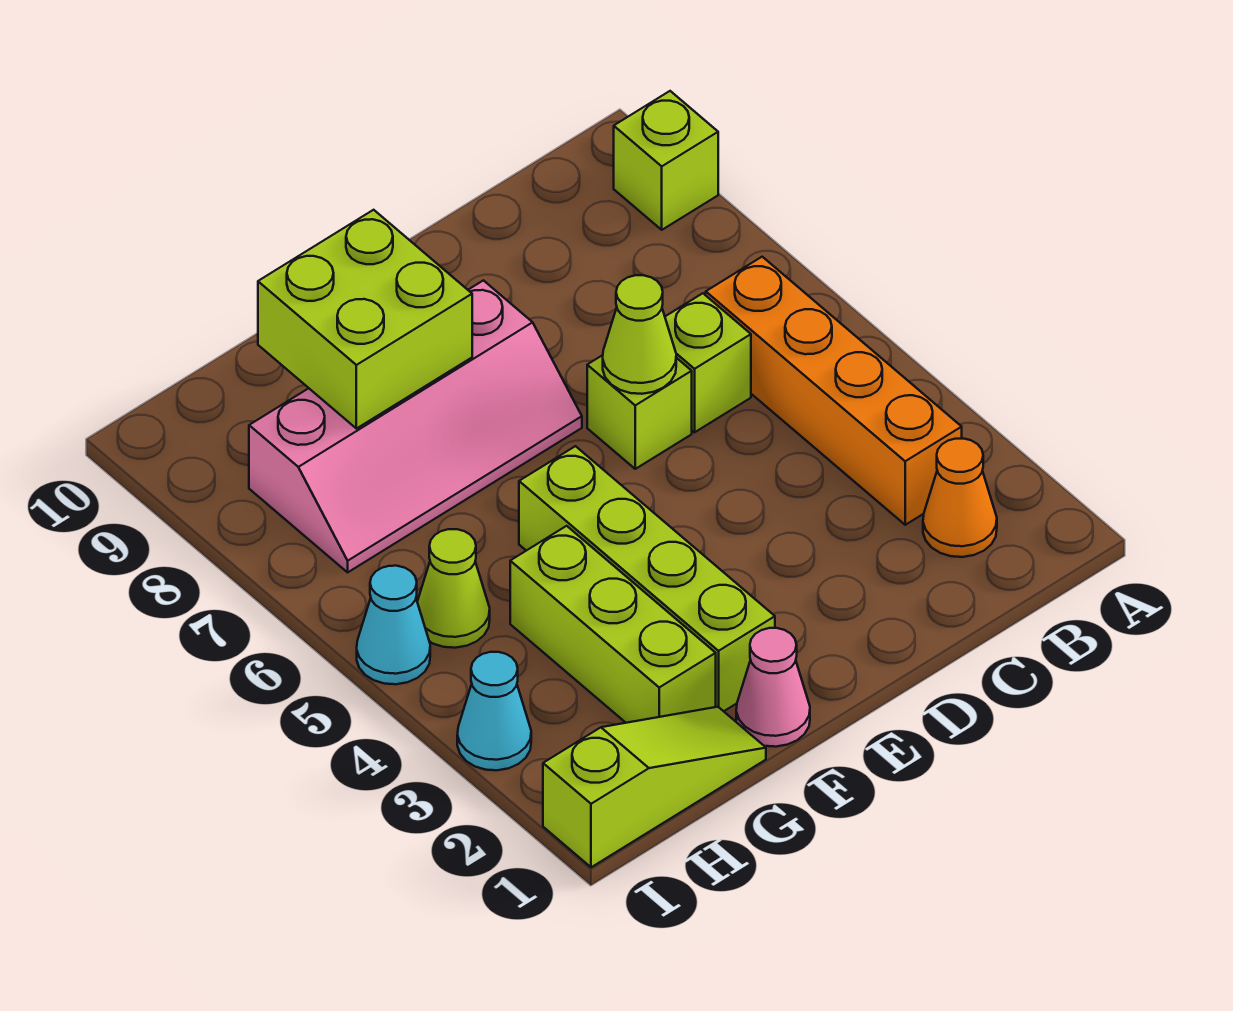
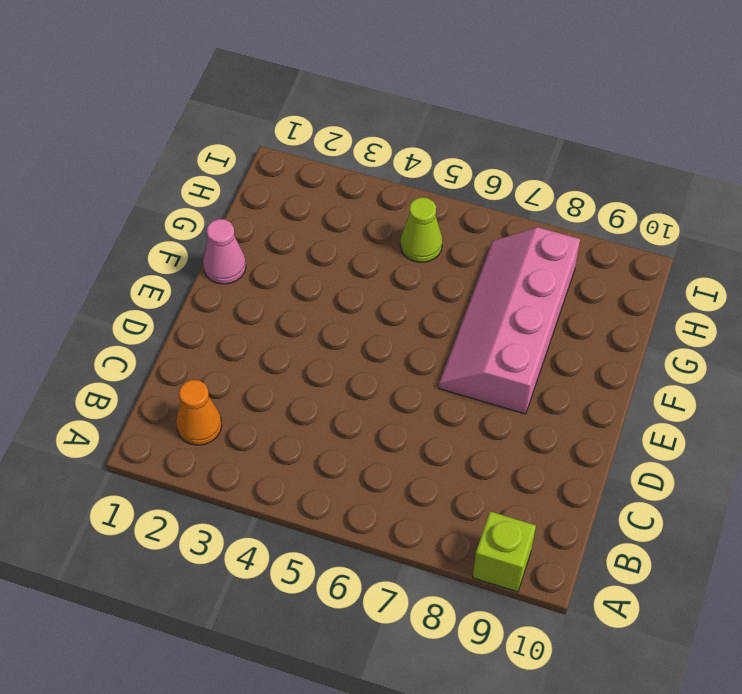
none -> orange brick B3:B6 level 1
none -> lime brick C6 level 1
none -> lime brick D6 level 1

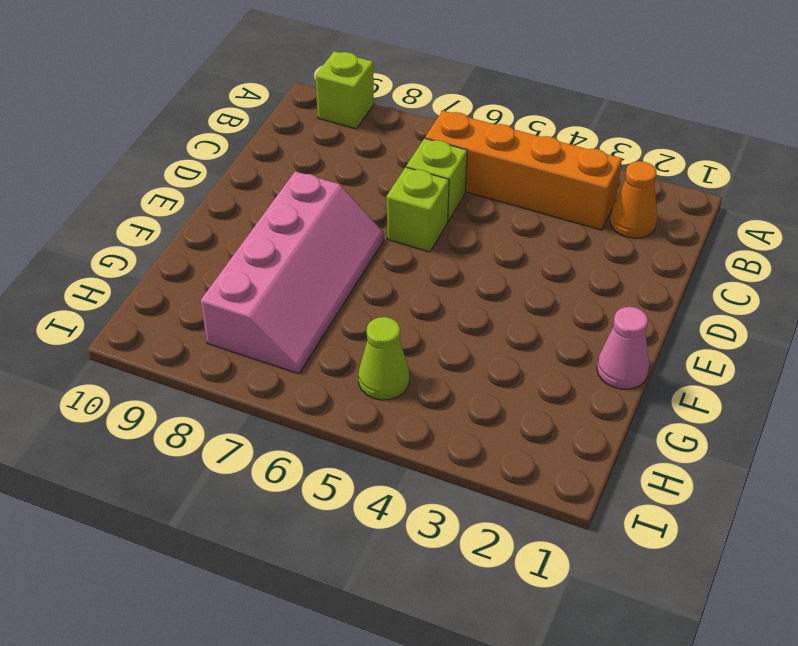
none -> lime brick F2:F5 level 1
none -> lime slope G1:I1 level 1 top I
none -> lime brick G2:G4 level 1

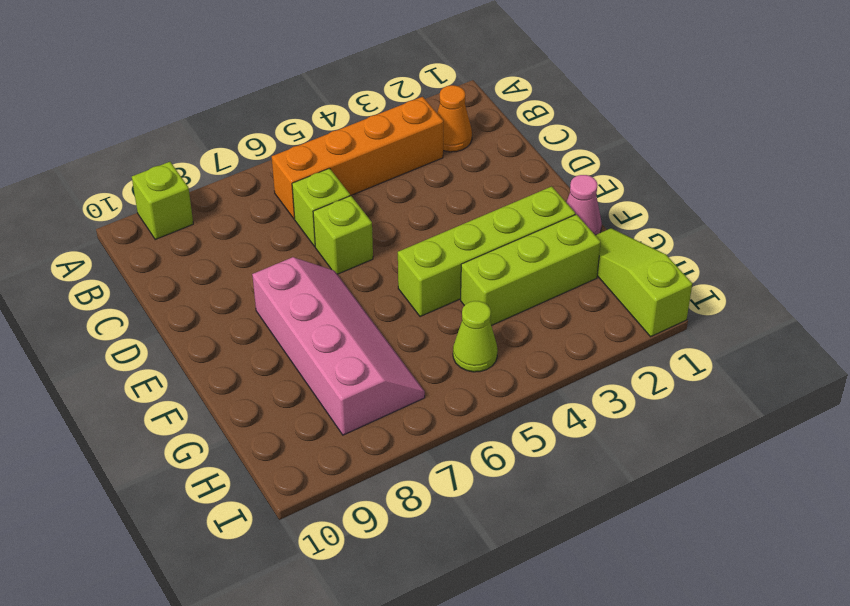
none -> cyan cone I3 level 1
none -> cyan cone I5 level 1
none -> lime cone D6 level 2

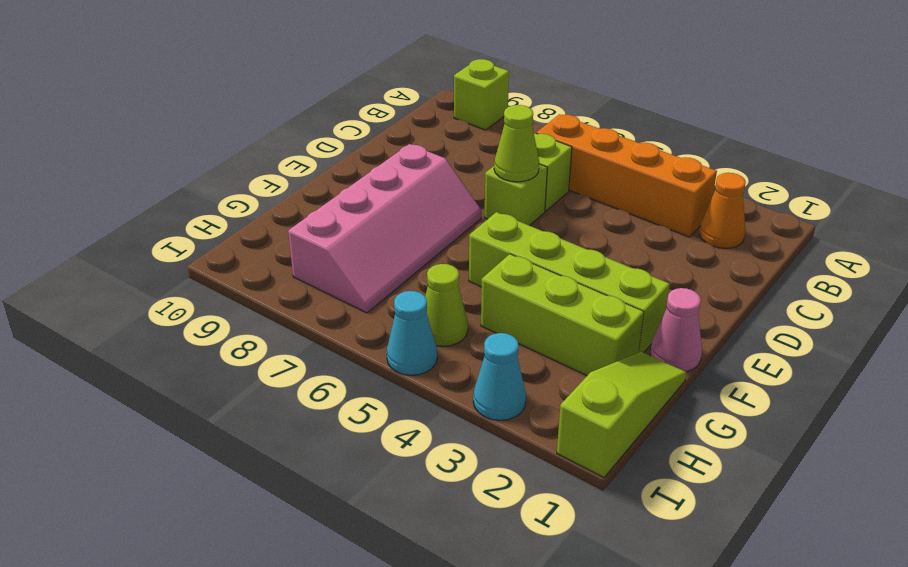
none -> lime brick F8:G9 level 2

